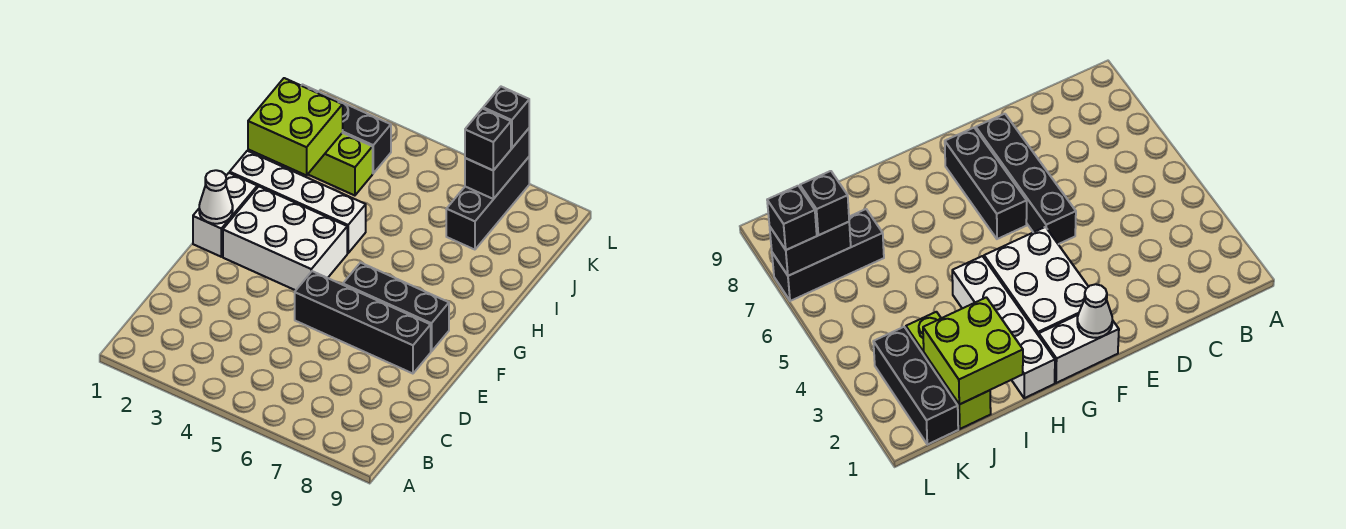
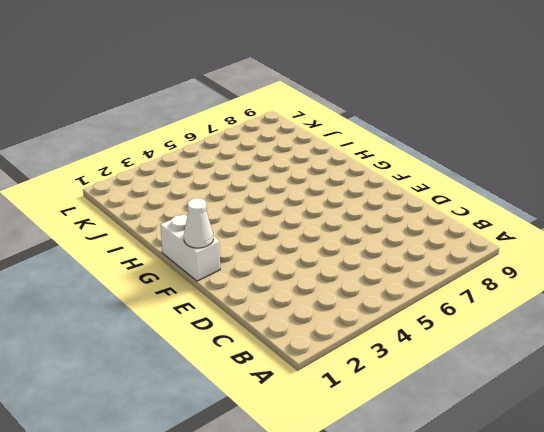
none -> black brick E5:E8 level 1
none -> white brick F2:G4 level 1
none -> black brick F6:F8 level 1

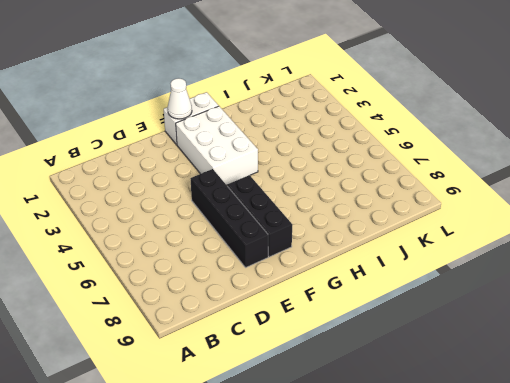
none -> white brick H1:H4 level 1
none -> lime brick J1:J3 level 1
none -> black brick J7:L7 level 1

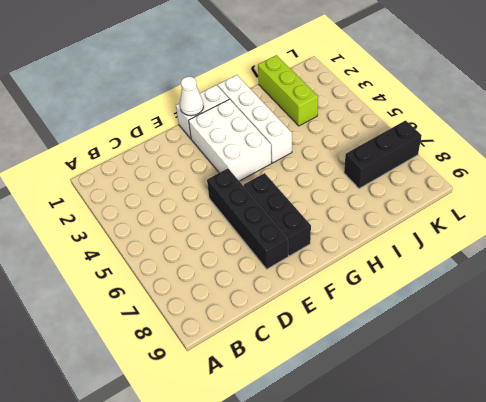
none -> black brick K1:K3 level 1
none -> lime brick I1:J2 level 2
none -> black brick K7:L7 level 2

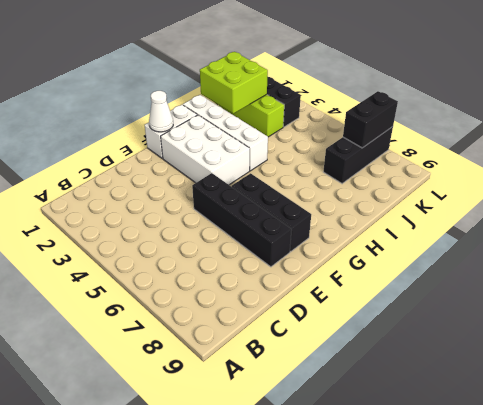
none -> black brick K7 level 3
none -> black brick L7 level 3

